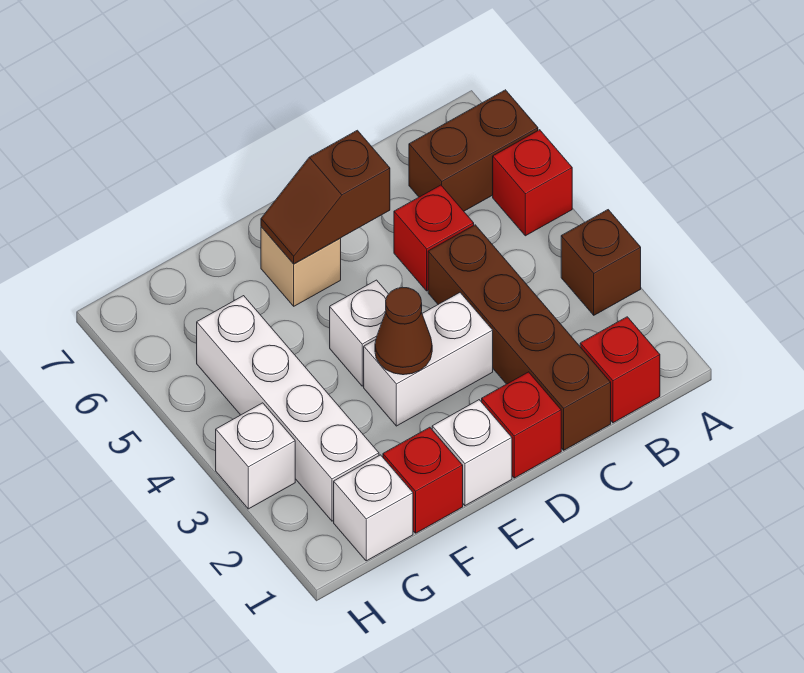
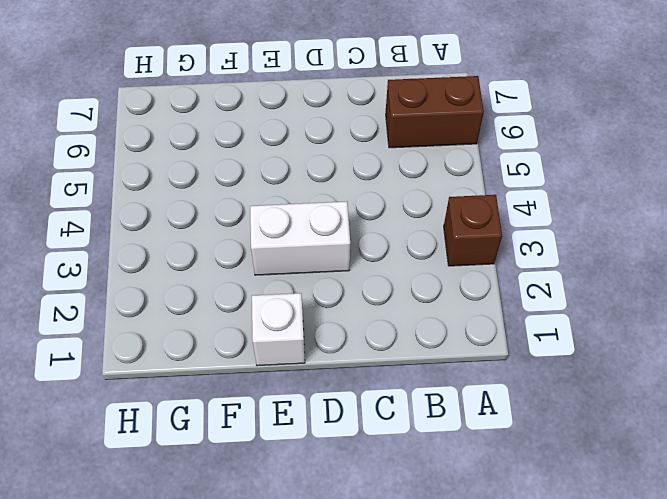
none -> red brick A5 level 1
none -> red brick B1 level 1
none -> brown brick C1:C4 level 1

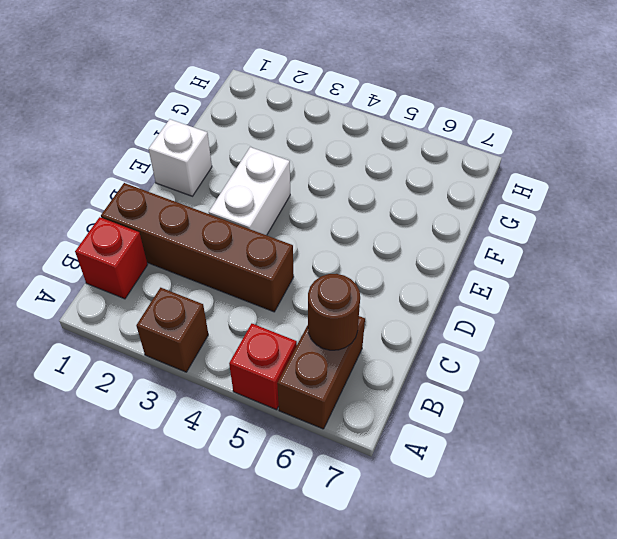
brown round brick B6 level 2 -> none
none -> red brick C5 level 1
none -> red brick D1 level 1
none -> white brick E4 level 1

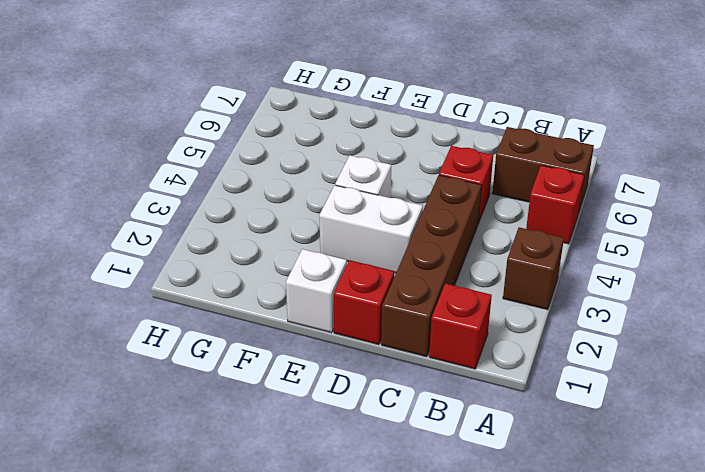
none -> tan brick E6 level 1
none -> red brick F1 level 1
none -> white brick G1 level 1

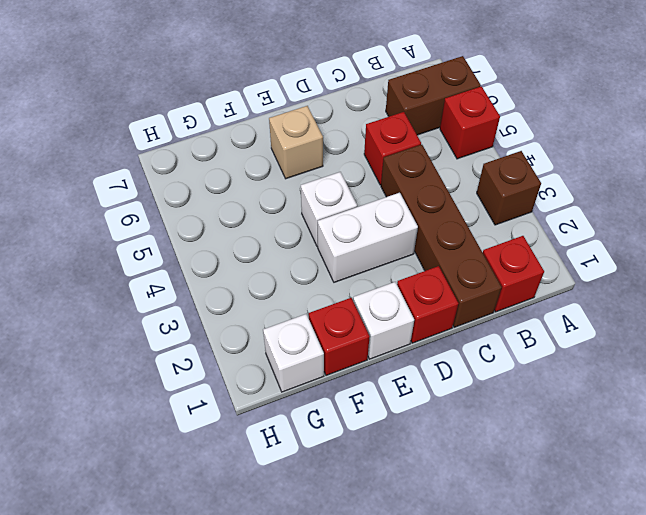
none -> white brick G2:G5 level 1
none -> white brick H3 level 1
none -> brown slope D6:E6 level 2 top D

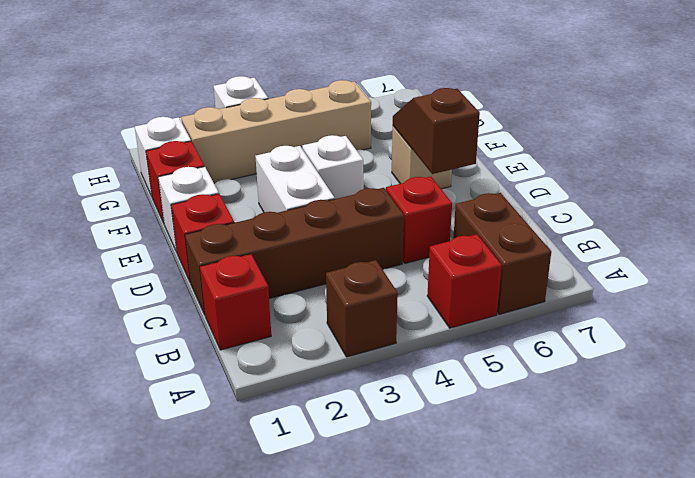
tan brick G2:G5 level 1 -> white brick G2:G5 level 1
none -> brown cone E3 level 2

